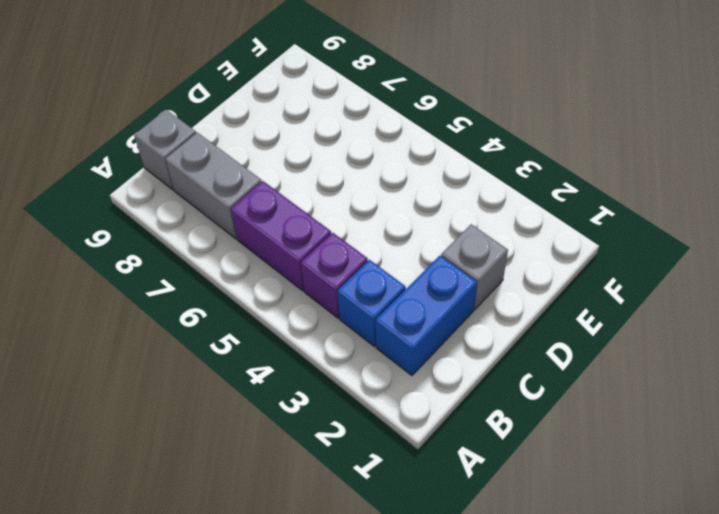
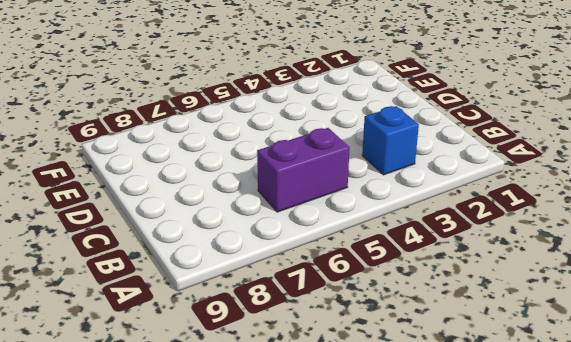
none -> blue brick B2:C2 level 1
none -> purple brick B4 level 1

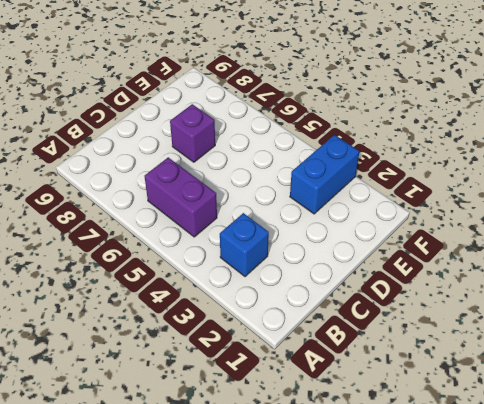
purple brick D7 level 1 -> purple brick B4 level 1
blue brick E3:F3 level 1 -> blue brick B2:C2 level 1
none -> grey brick B7:B8 level 1
none -> grey brick B9 level 1

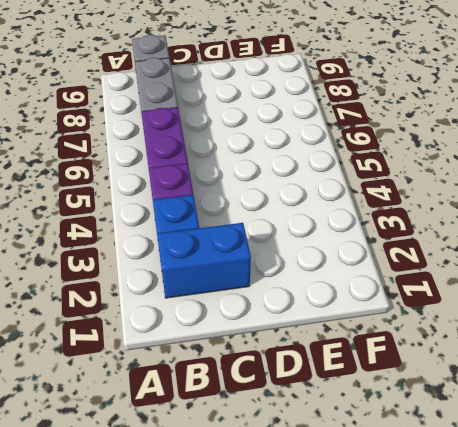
none -> grey brick D2 level 1

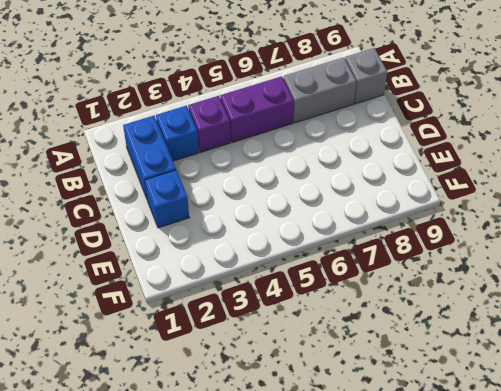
blue brick D2 level 1 -> grey brick D2 level 1

